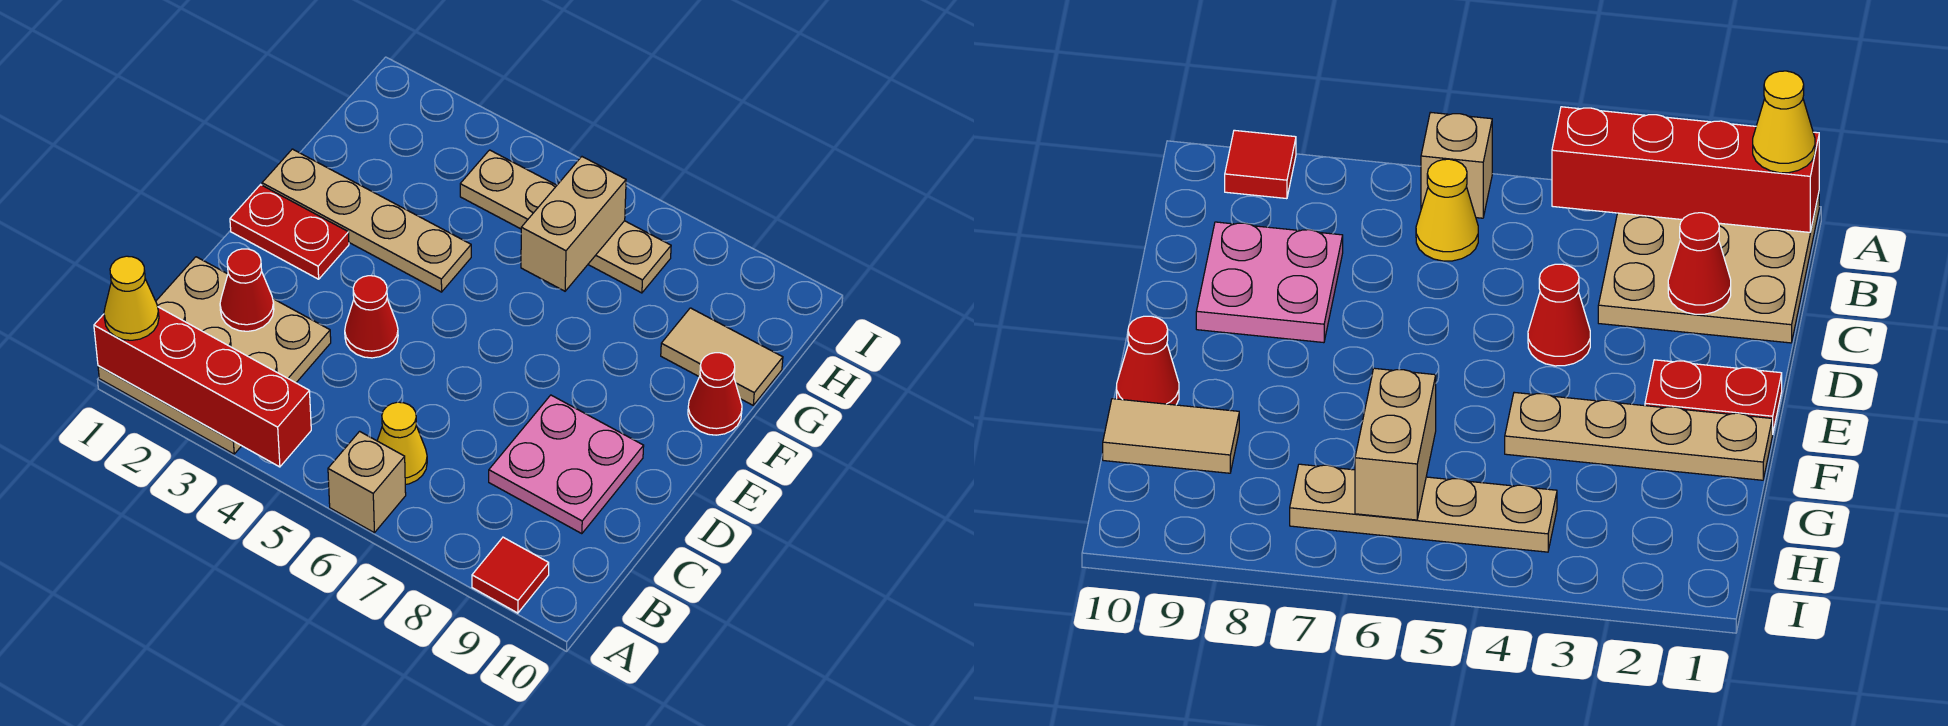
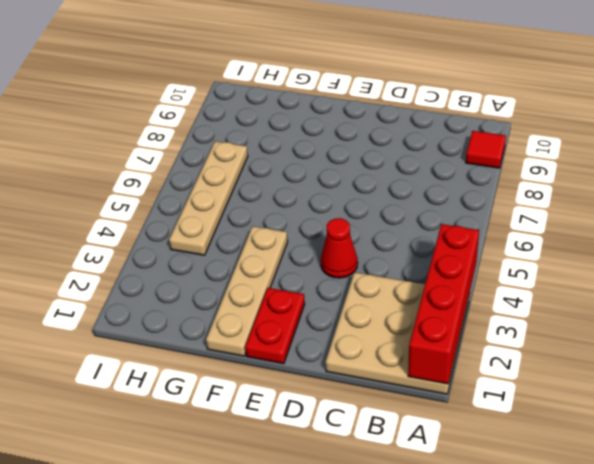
none -> tan brick A6 level 1
none -> yellow cone B6 level 1
none -> pink plate C8:D9 level 1

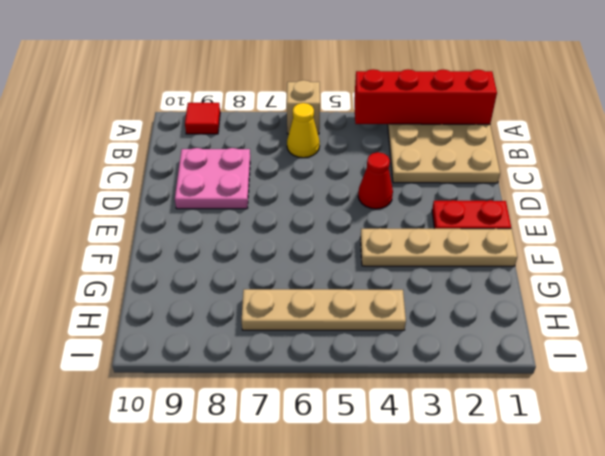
none -> red cone F10 level 1
none -> tan tile G9:G10 level 1
none -> red cone C2 level 2

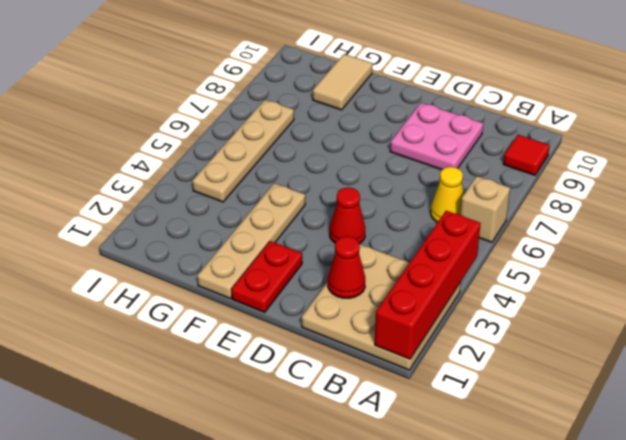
none -> red cone F10 level 1
none -> tan brick G6:H6 level 2
none -> yellow cone A1 level 3

